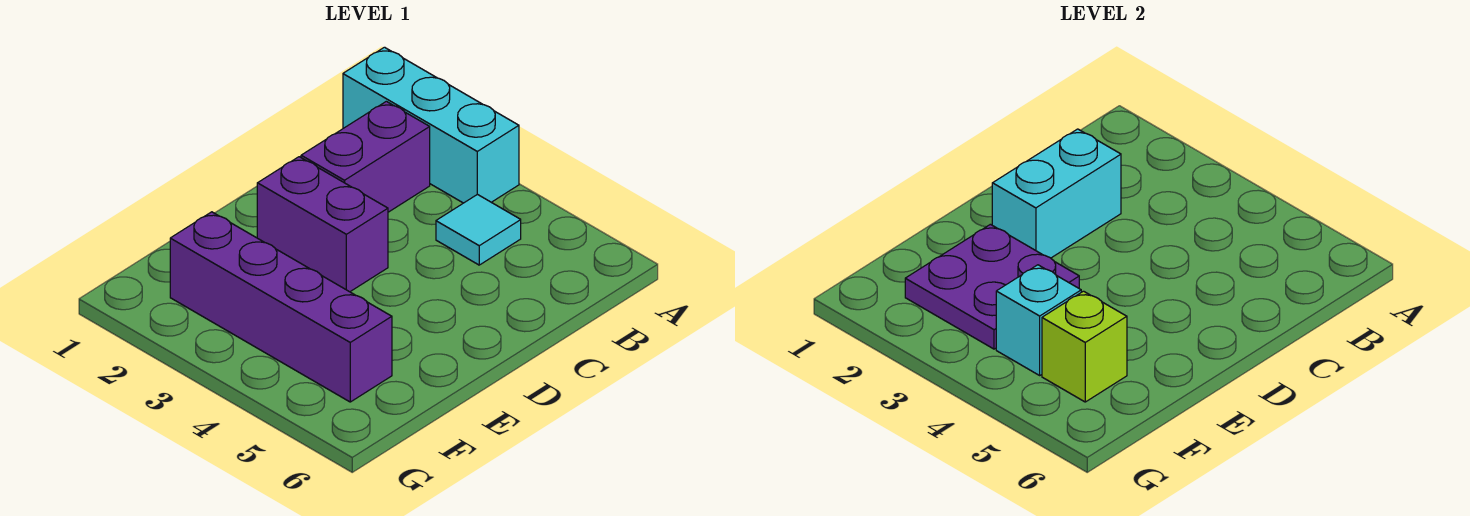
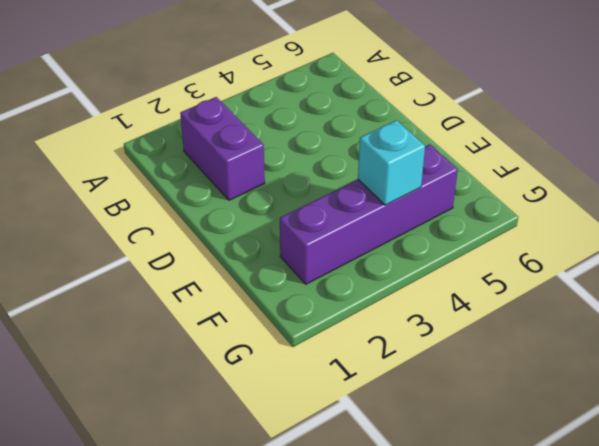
none -> cyan brick A1:A3 level 1
none -> cyan tile B4 level 1

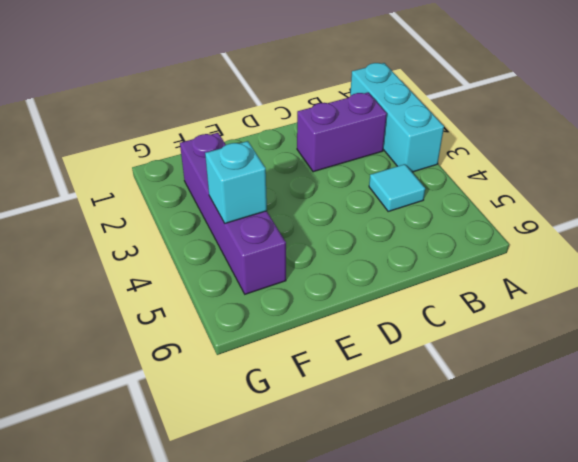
none -> purple brick D2:D3 level 1
none -> cyan brick C2:D2 level 2

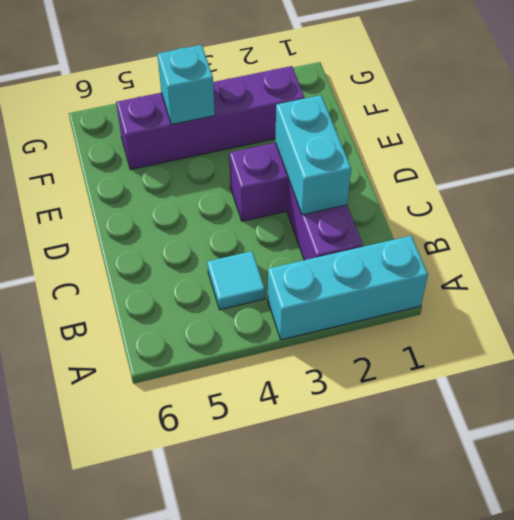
none -> purple plate E2:F3 level 2
none -> lime brick F5 level 2

